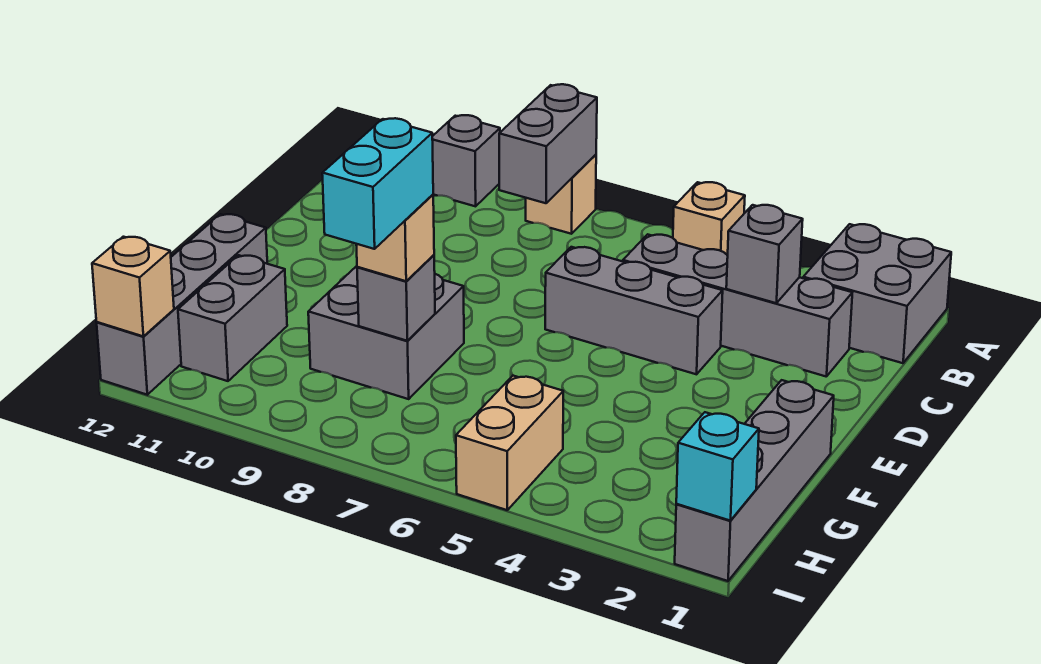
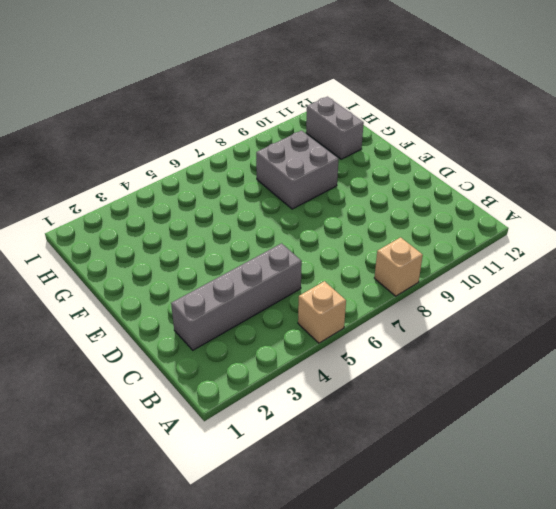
none -> grey brick A1:B2 level 1
none -> grey brick A10 level 1
none -> grey brick D4:D6 level 1

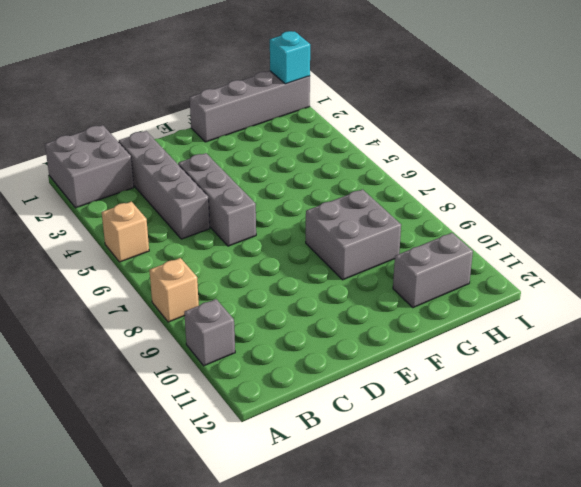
none -> grey brick F12:I12 level 1
none -> tan brick H5:I5 level 1
none -> grey brick A8:B8 level 2

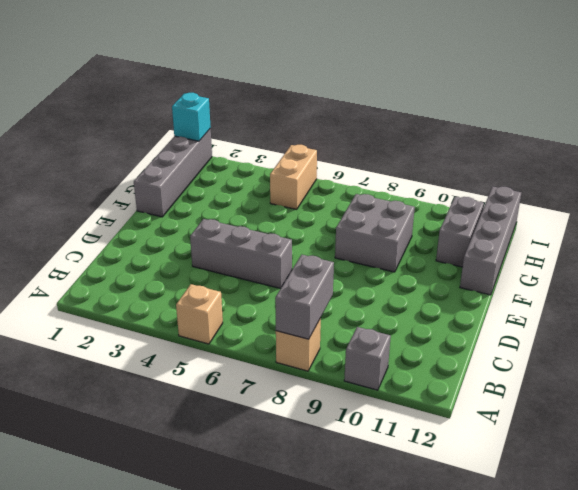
none -> grey brick A1:B2 level 1
none -> grey brick C2:C5 level 1
none -> grey brick C3 level 2

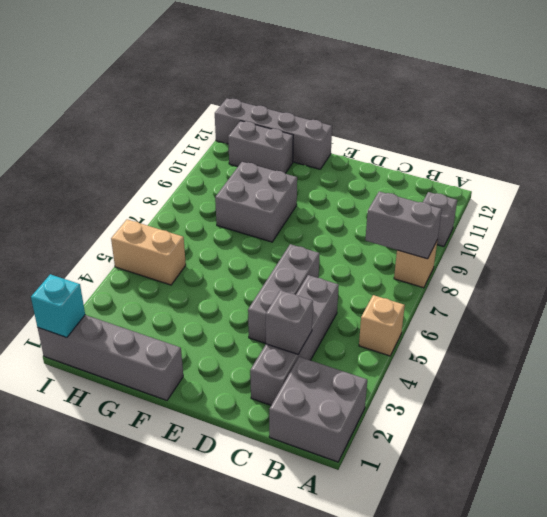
none -> grey brick G8 level 2
none -> tan brick I12 level 2
none -> tan brick G8 level 3

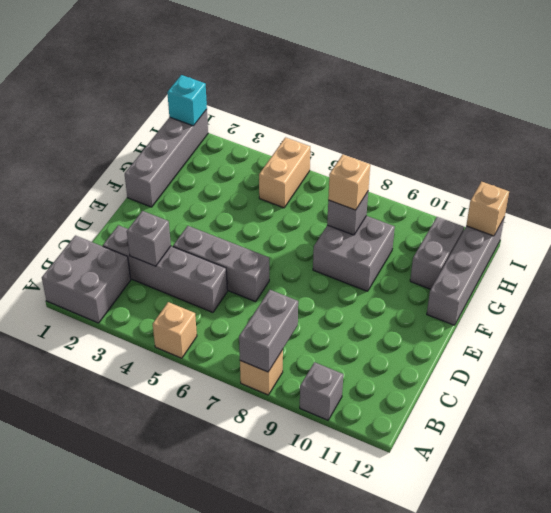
none -> cyan brick G8:H8 level 4

